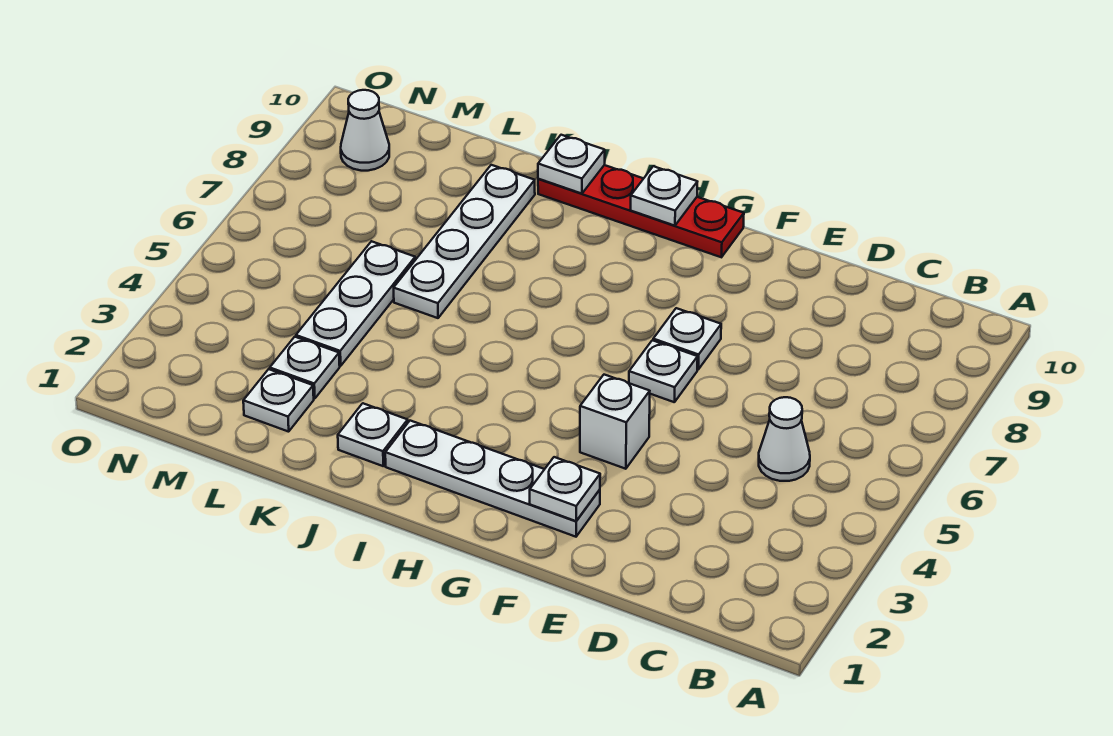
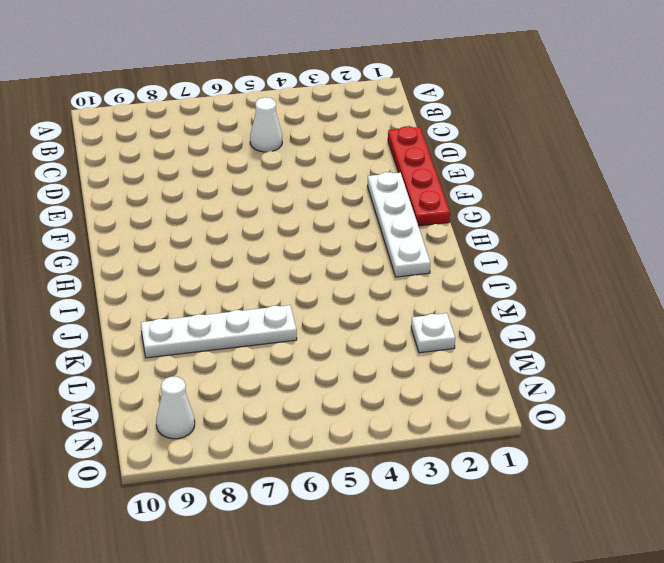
red plate D1:G1 level 1 -> red plate G10:J10 level 1
none -> white brick F4 level 1
none -> white plate F6 level 1
none -> white plate F7 level 1

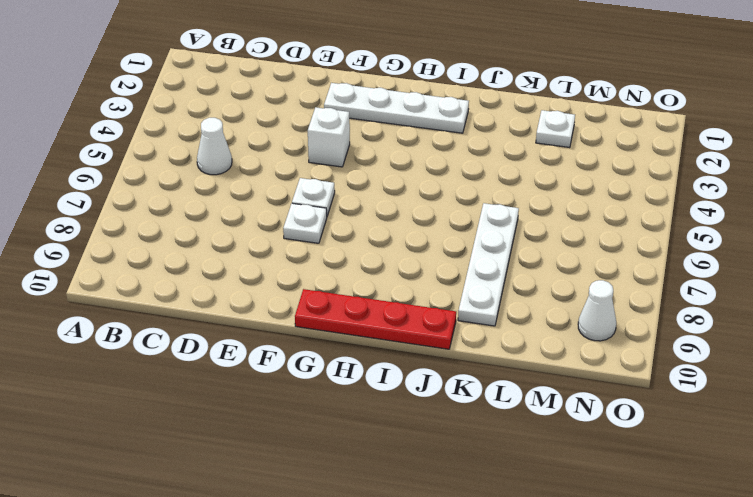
none -> white plate J2 level 1
none -> white plate L3 level 1
none -> white plate L4:L6 level 1

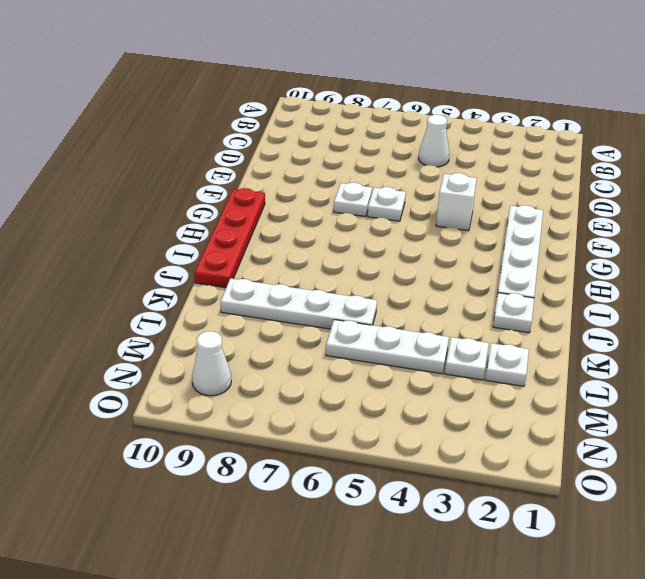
none -> white plate F2 level 2
none -> white plate H10 level 2
none -> white plate J10 level 2

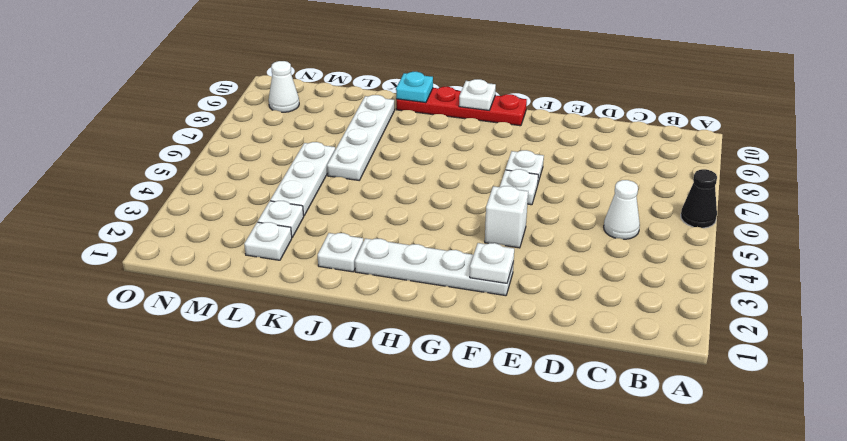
black cone A6 level 1 -> none
cyan plate J10 level 2 -> white plate J10 level 2

